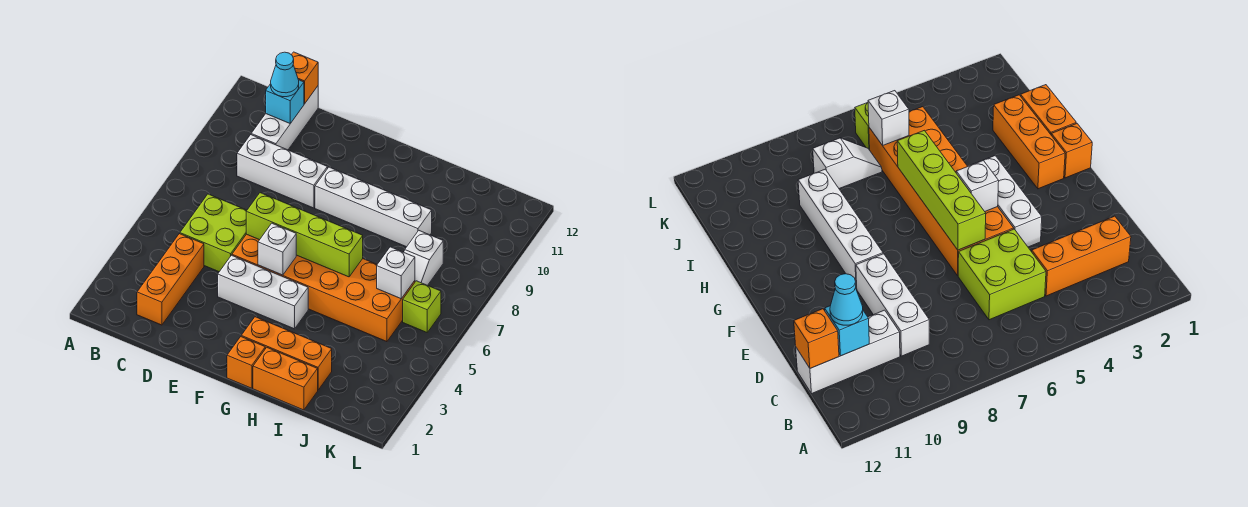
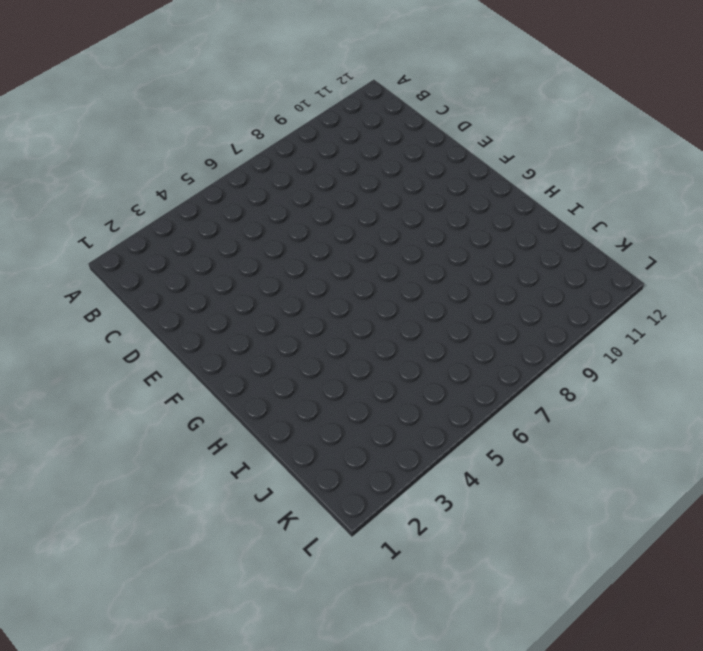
none -> orange brick C2:C4 level 1
none -> lime brick C5:D6 level 1
none -> white brick C9:E9 level 1

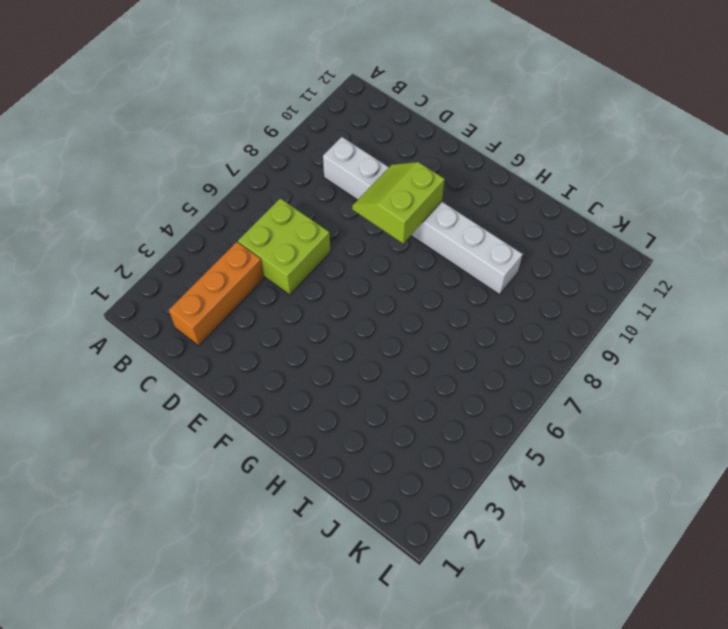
lime slope E8:F9 level 2 top F -> none
none -> white brick C10:C12 level 1
none -> white brick E4:G4 level 1
none -> orange brick E5:J6 level 1

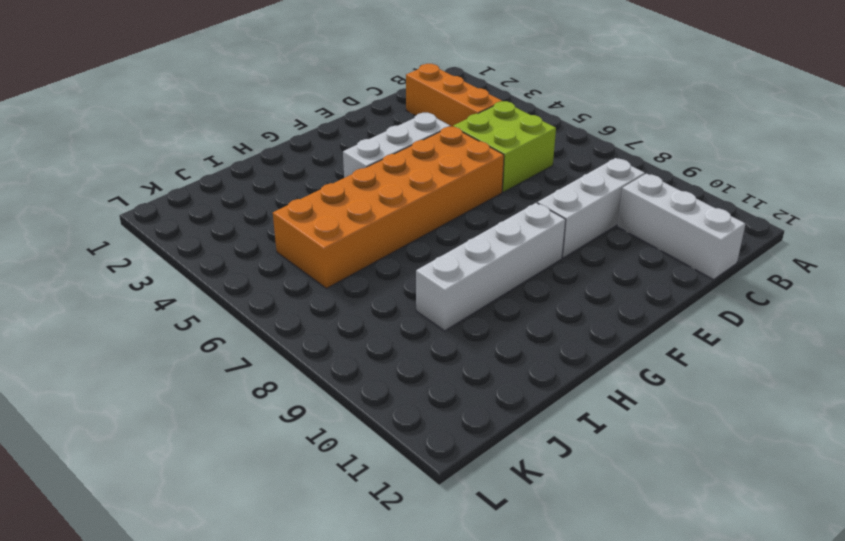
none -> orange brick G1 level 1
none -> orange brick G2:I2 level 1
none -> orange brick H1:I1 level 1

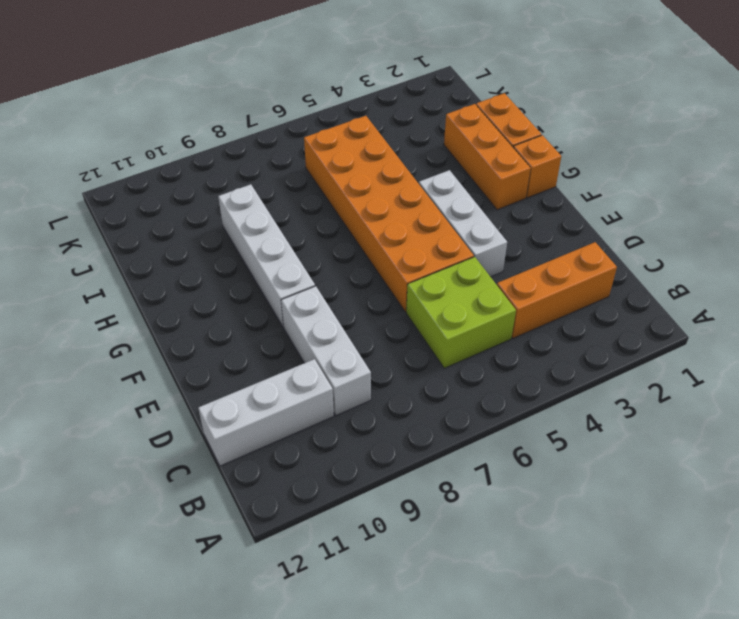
none -> white slope J7:J8 level 1 top 8
none -> lime brick K6 level 1
none -> cyan brick C11 level 2

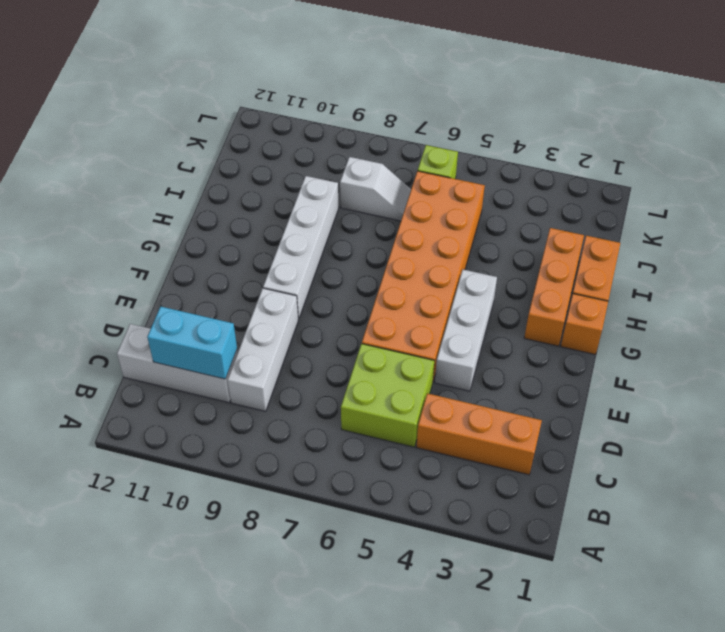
cyan brick C10:C11 level 2 -> cyan brick C11 level 2
none -> orange brick C12 level 2
none -> lime brick E6:H6 level 2
none -> white brick F5 level 2

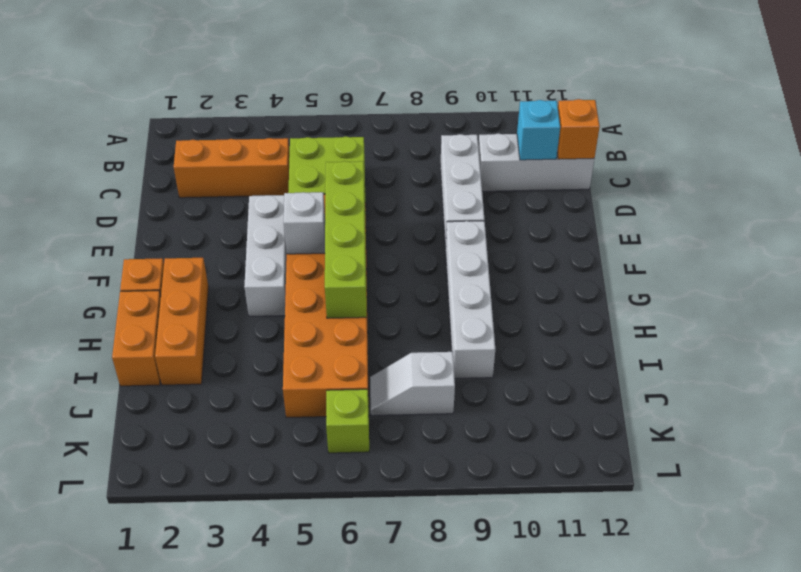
none -> white brick J6 level 2
none -> cyan cone C11 level 3

